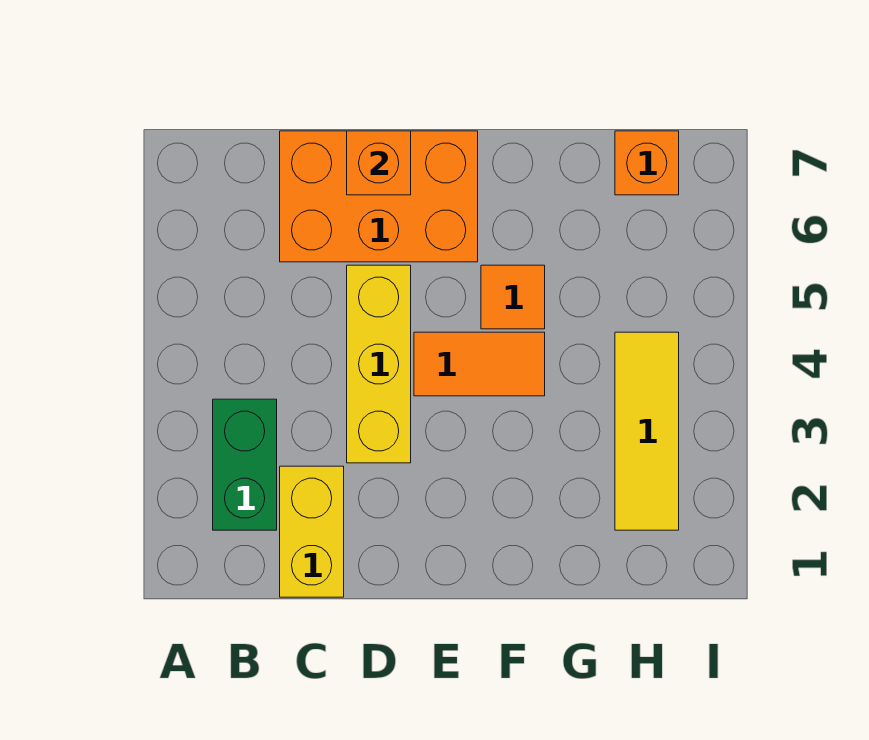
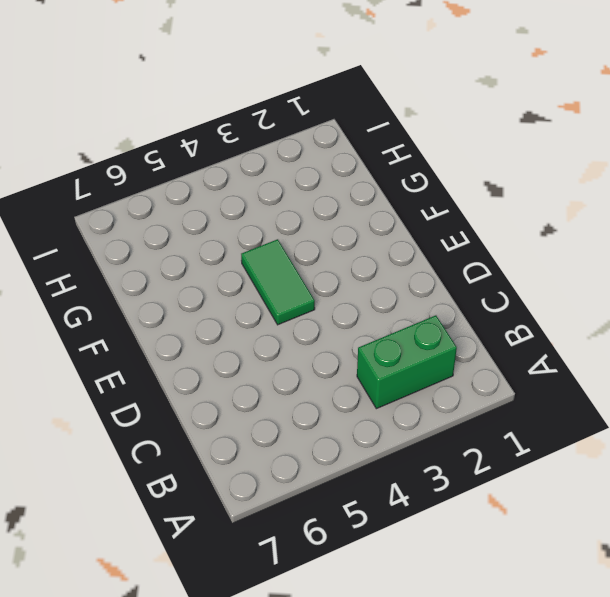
green tile E4:F4 level 1 -> orange tile E4:F4 level 1
none -> yellow brick C1:C2 level 1
none -> orange brick C6:E7 level 1

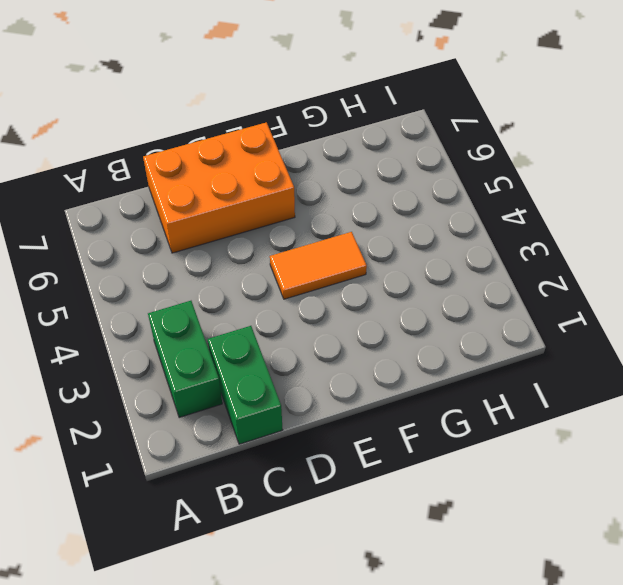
green brick C1:C2 level 1 -> yellow brick C1:C2 level 1
none -> yellow brick D3:D5 level 1
none -> orange tile F5 level 1

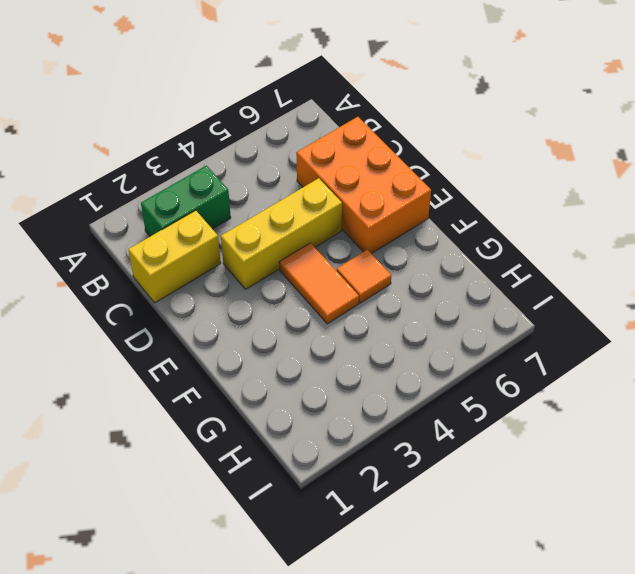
none -> yellow tile H2:H4 level 1
none -> orange brick H7 level 1

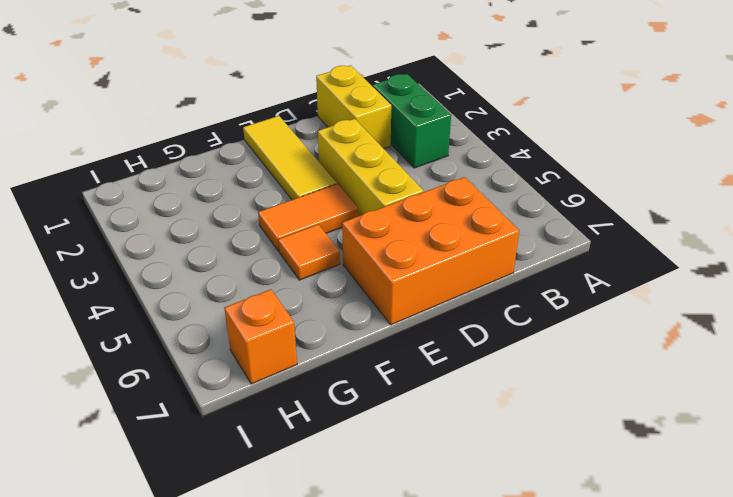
yellow tile E1:E3 level 1 -> yellow tile H2:H4 level 1
none -> orange brick D7 level 2

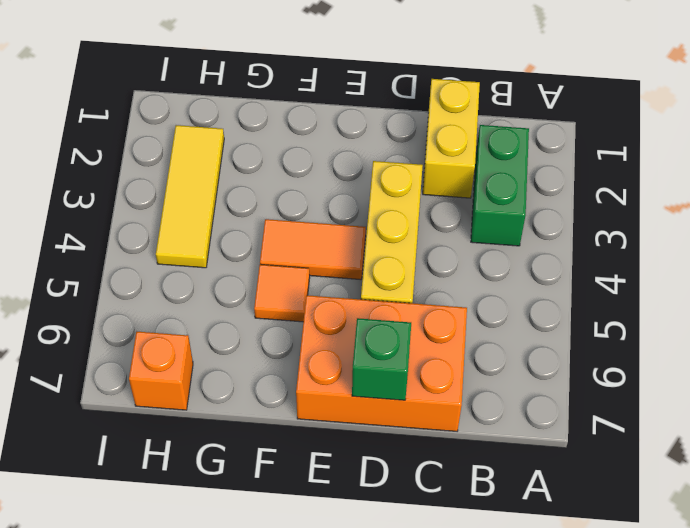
green brick D7 level 2 -> orange brick D7 level 2

